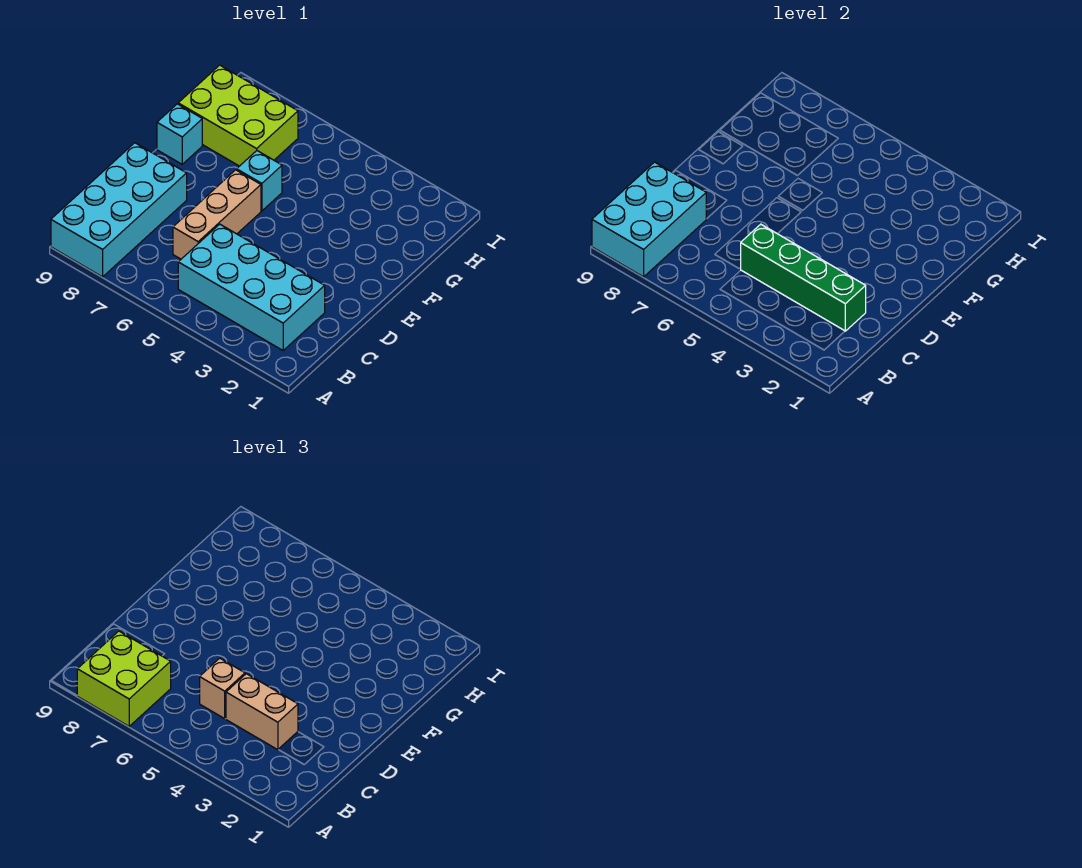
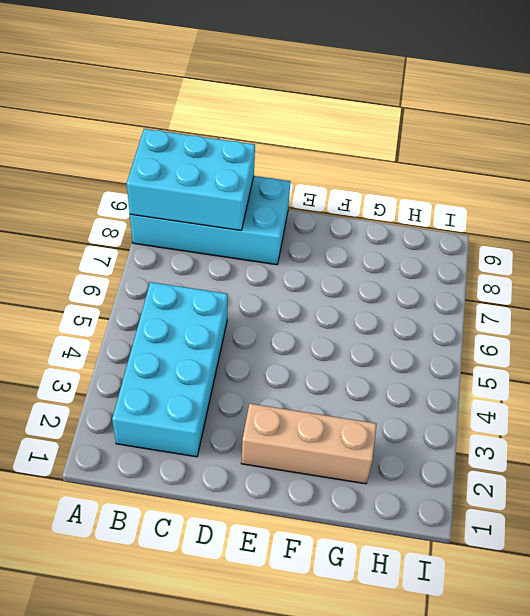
tan brick E2:G2 level 1 -> tan brick C6:E6 level 1
none -> cyan brick F6 level 1
none -> cyan brick F9 level 1

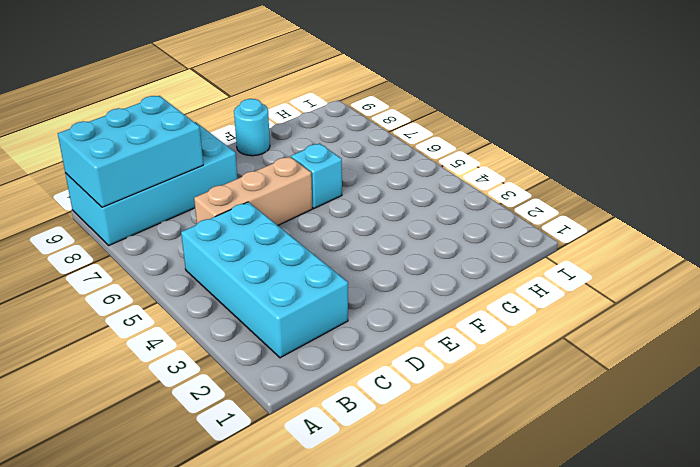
cyan round brick F9 level 1 -> cyan brick F9 level 1
none -> lime brick G7:H9 level 1
none -> green brick C2:C5 level 2

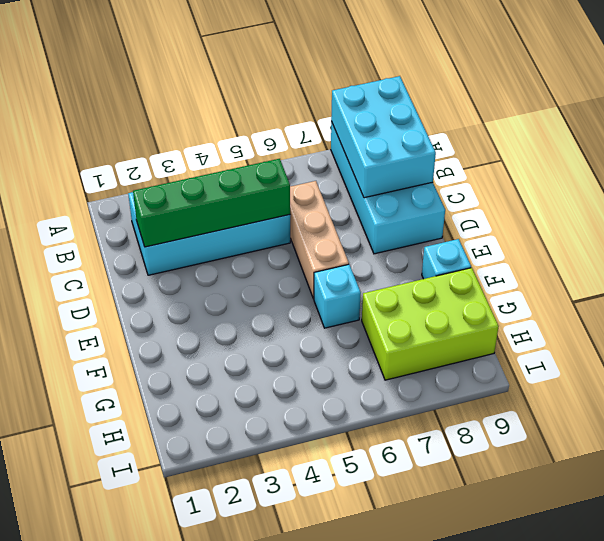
none -> lime brick A7:B8 level 3
none -> tan brick C3:C4 level 3

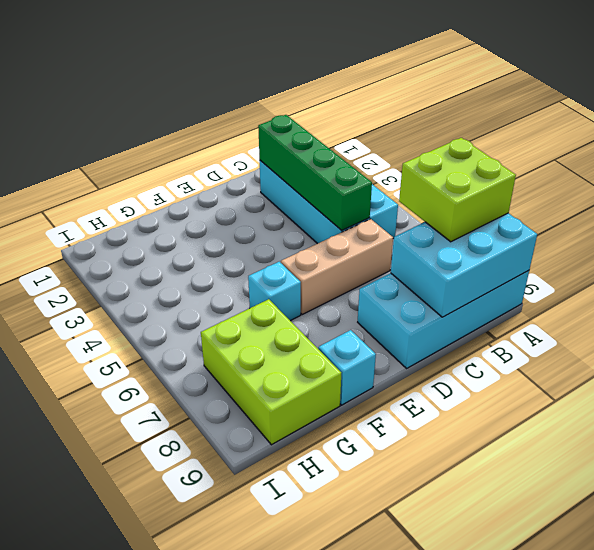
none -> tan brick C3:C4 level 3
none -> tan brick C5 level 3

